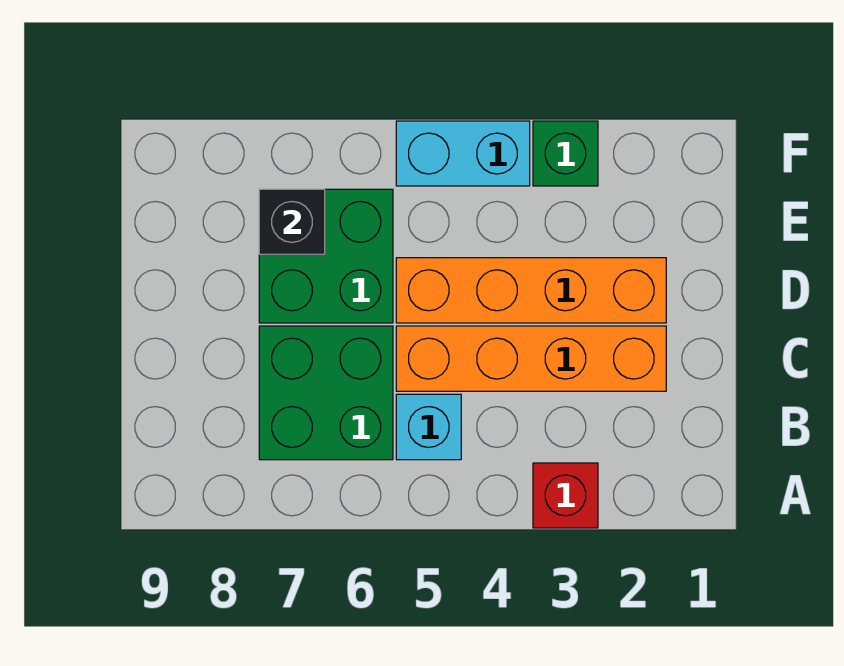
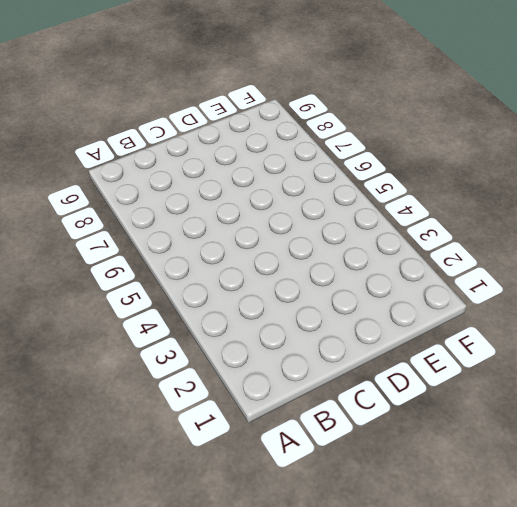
none -> red brick A3 level 1
none -> cyan brick B5 level 1

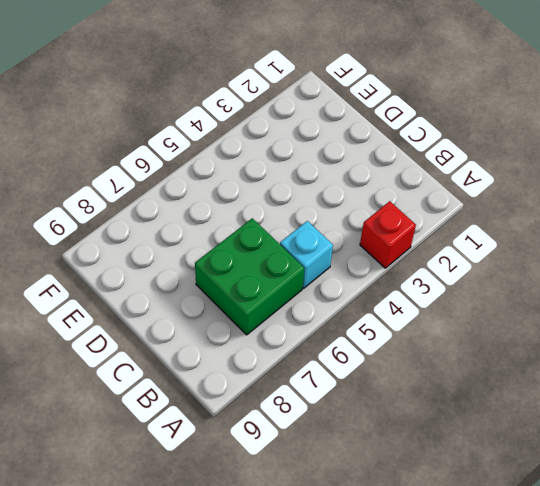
none -> orange brick C2:C5 level 1
none -> orange brick D2:D5 level 1

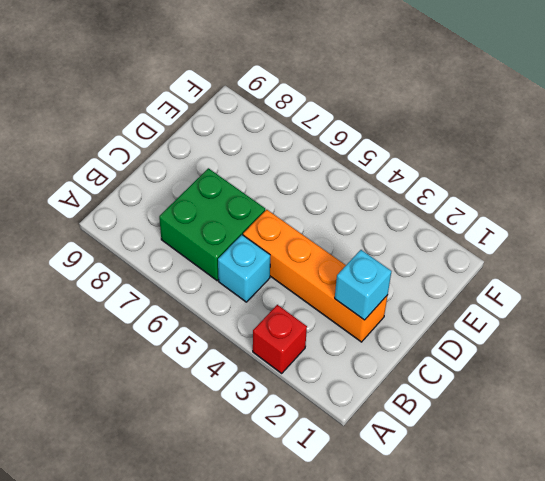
cyan brick C2 level 2 -> none
none -> orange brick D2:D5 level 1
none -> green brick D6:E7 level 1

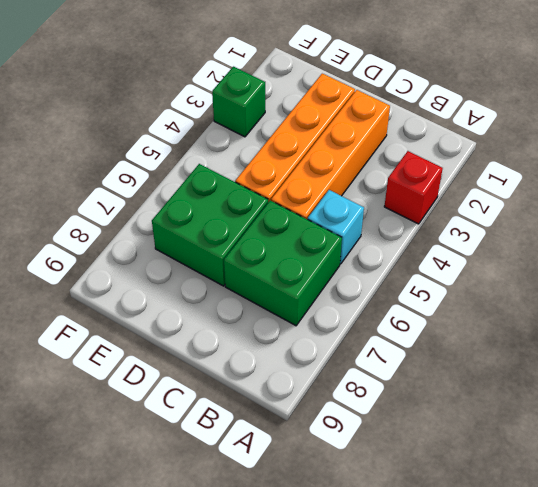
none -> cyan brick F4:F5 level 1
none -> black brick E7 level 2

